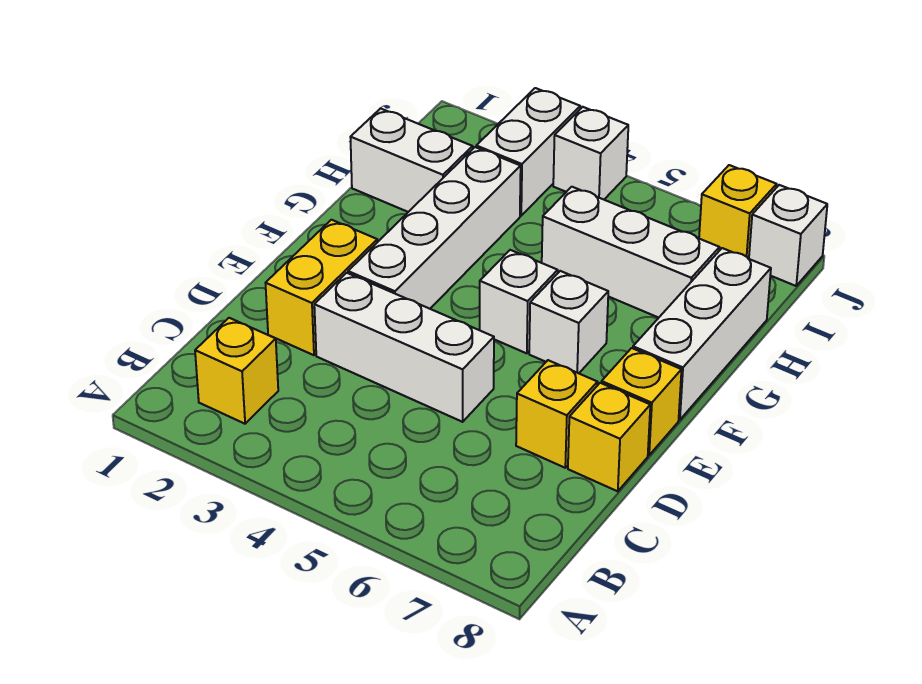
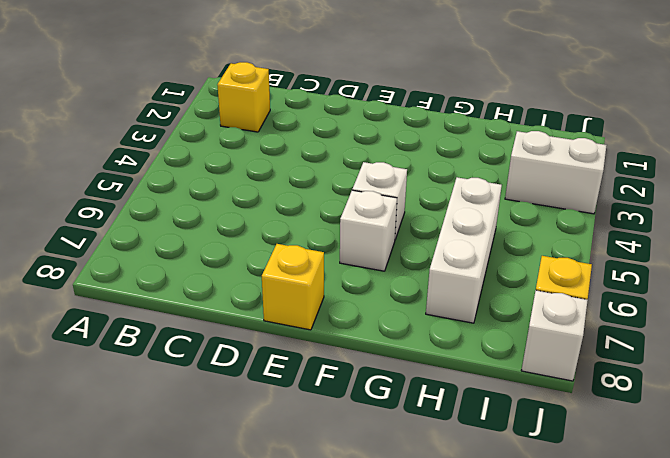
none -> yellow brick D2:E2 level 1
none -> white brick D3:D5 level 1
none -> yellow brick D7 level 1

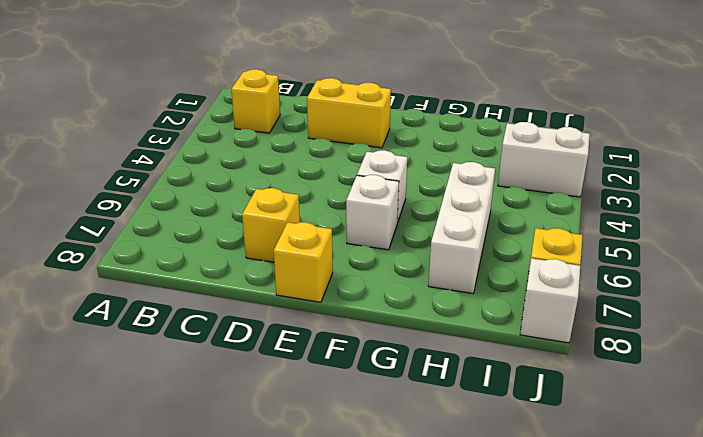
none -> white brick D3:D5 level 1
none -> yellow brick D8 level 1
none -> white brick E3:H3 level 1

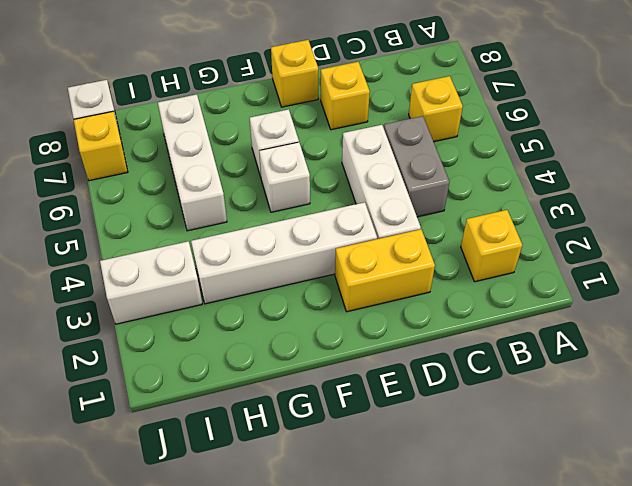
yellow brick B6 level 1 -> yellow brick D8 level 1
grey brick C4:C5 level 1 -> none
none -> white brick F8:H8 level 1
none -> white brick H1:H2 level 1
none -> white brick J4 level 1

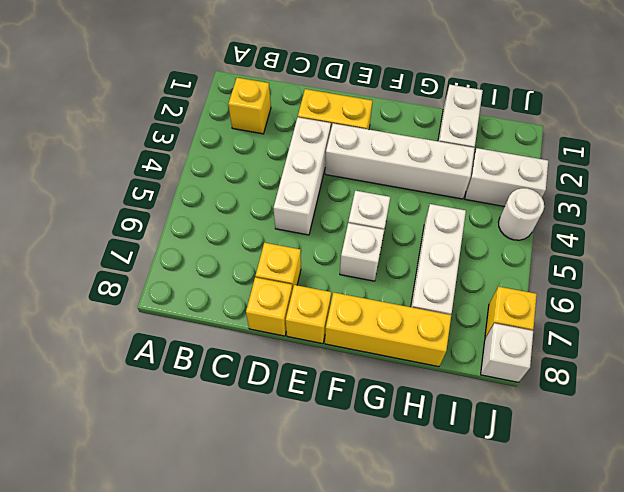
yellow brick F8:H8 level 1 -> white brick F8:H8 level 1
white round brick J4 level 1 -> white brick J4 level 1

